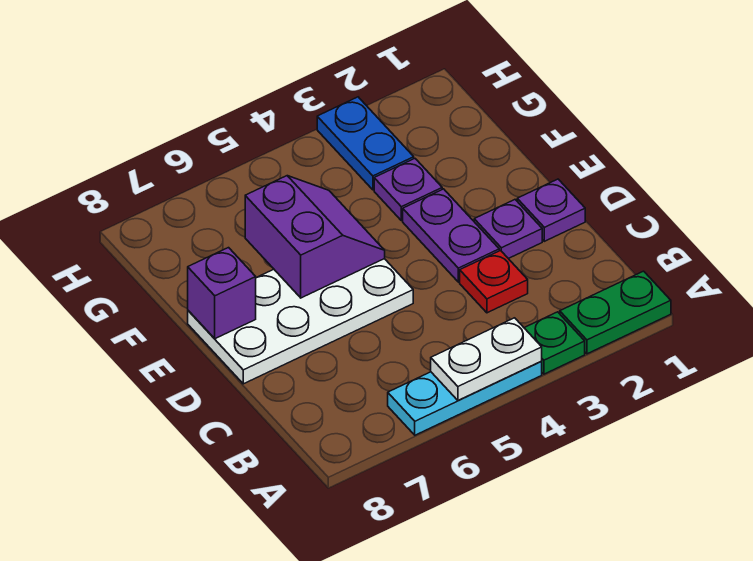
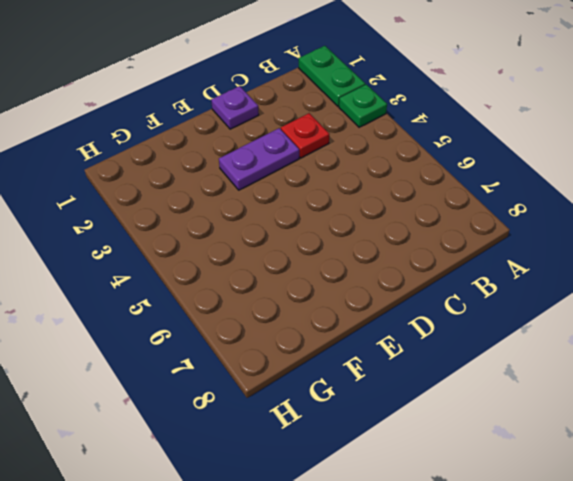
none -> cyan plate A4:A6 level 1
none -> purple plate D2 level 1
none -> white plate D5:E8 level 1

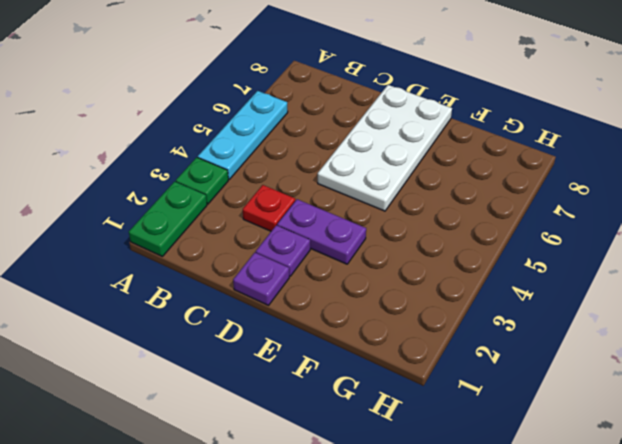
none -> purple plate F3 level 1
none -> blue plate G3:H3 level 1
none -> white plate A4:A5 level 2

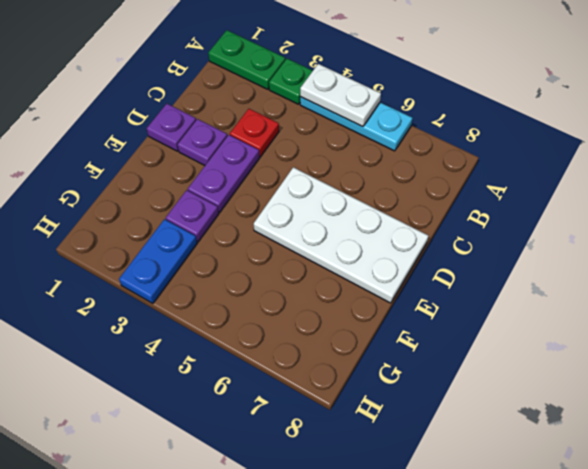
none -> purple slope E5:F6 level 2 top 6
none -> purple brick E8 level 2

